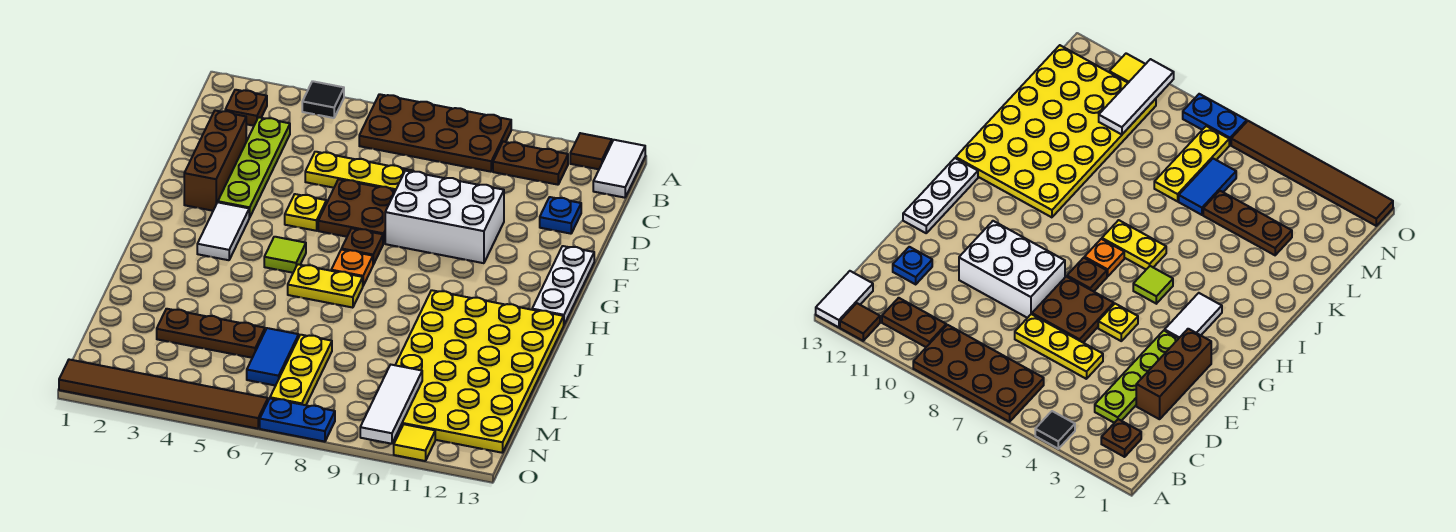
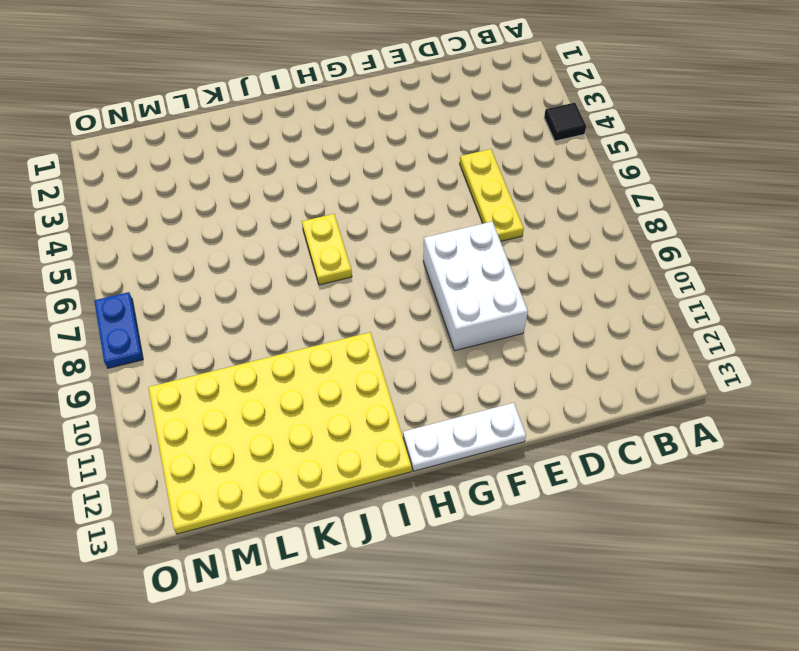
none -> brown plate A6:B9 level 1
none -> brown tile A12 level 1
none -> white tile A13:B13 level 1

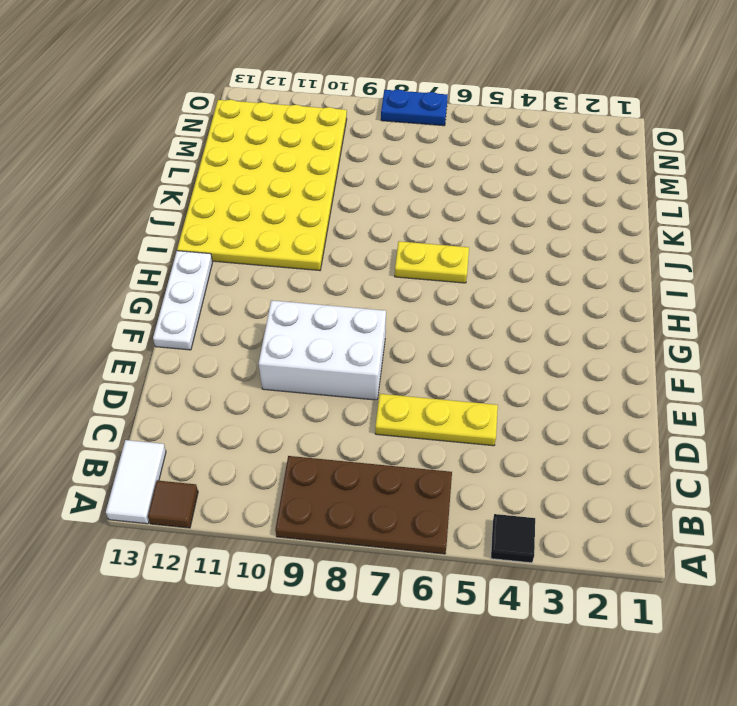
none -> brown plate B2 level 1
none -> brown plate B10:B11 level 1
none -> lime plate C3:F3 level 1

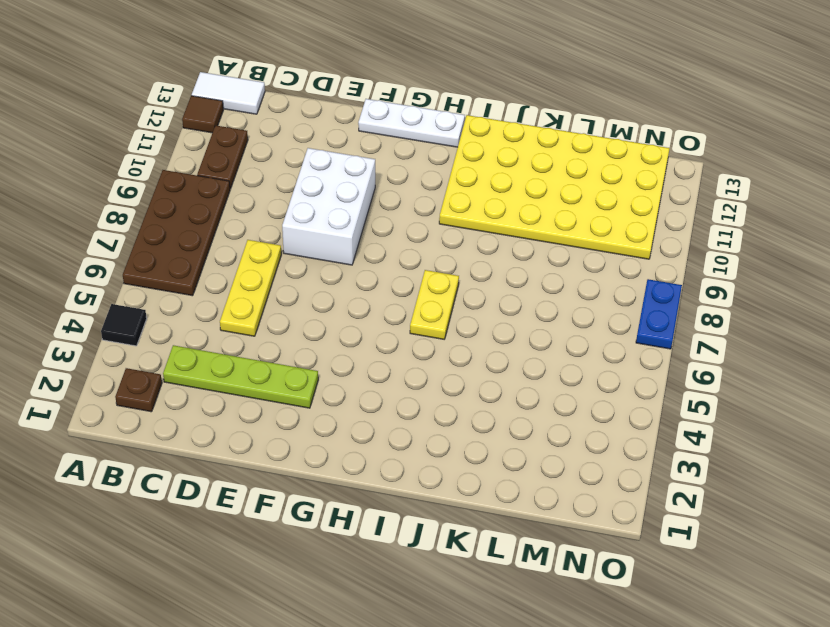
none -> brown brick D2:F2 level 1
none -> blue plate D12 level 1
none -> brown plate E6:F7 level 1

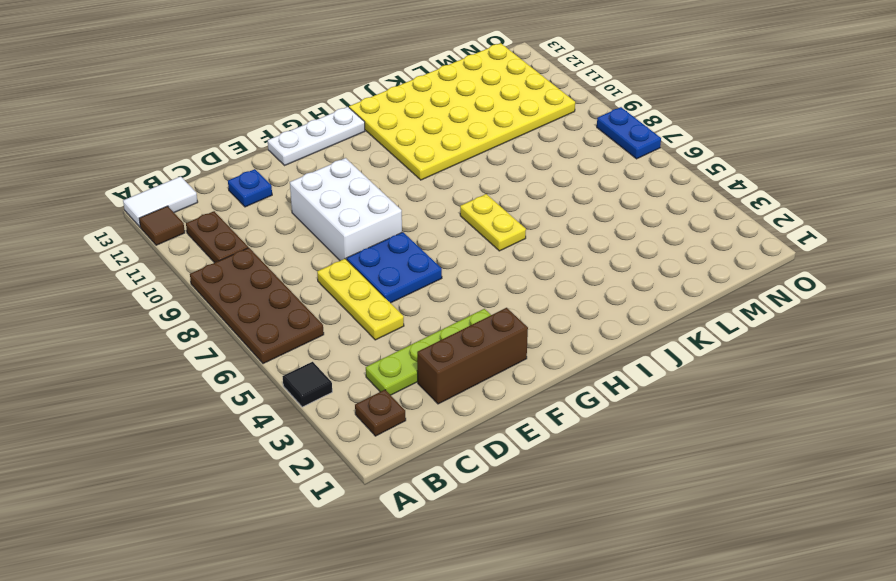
blue plate E6:F7 level 1 -> brown plate E6:F7 level 1
none -> yellow plate F5 level 1
none -> white tile G3:H3 level 1
none -> brown plate G7 level 1

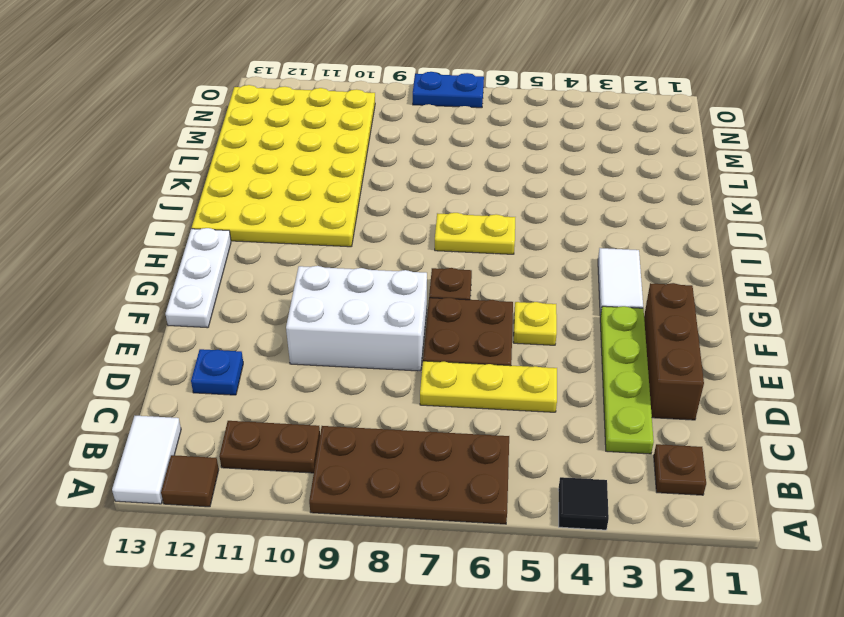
none -> lime tile H5 level 1
none -> orange plate H7 level 1
none -> brown plate L3:L5 level 1

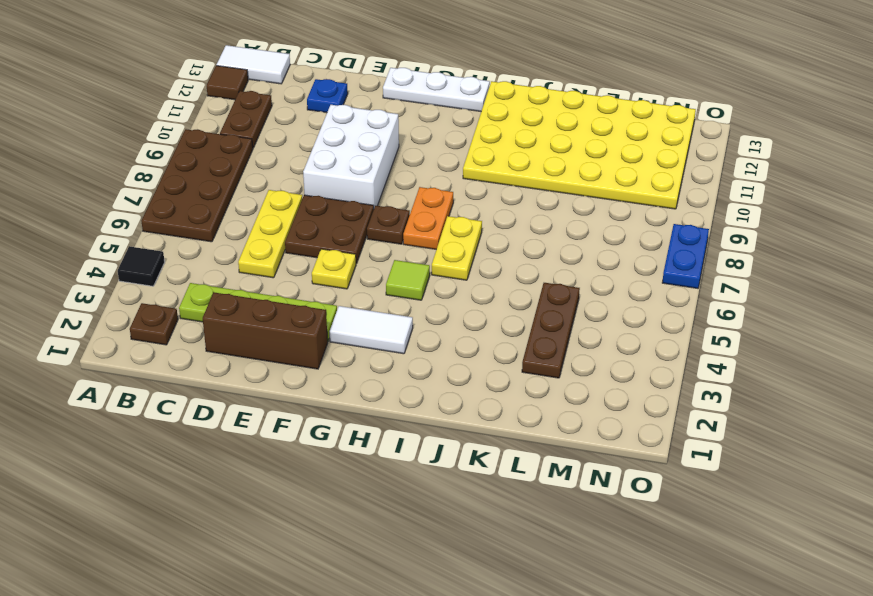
orange plate H7:H8 level 1 -> orange plate H7 level 1
none -> blue tile L6:M6 level 1
none -> yellow plate L7:N7 level 1
none -> brown tile O1:O6 level 1

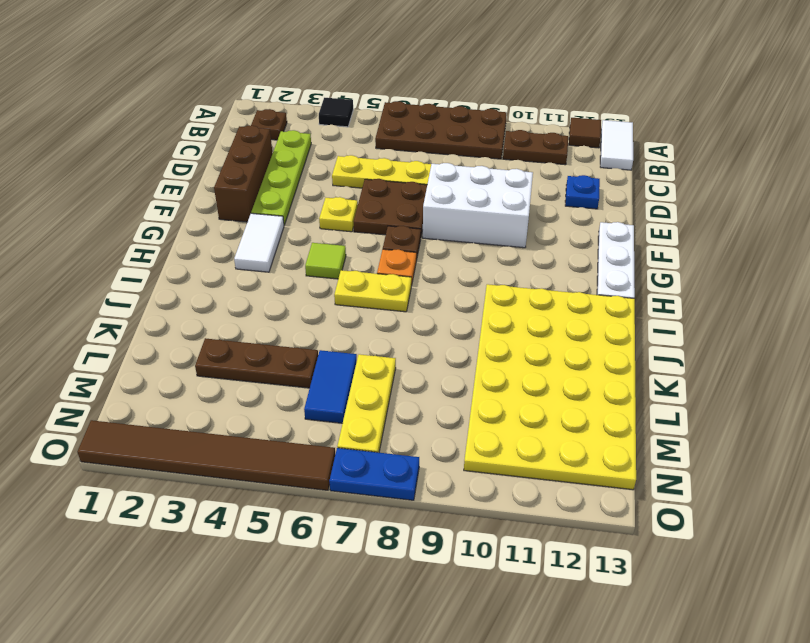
none -> yellow tile O11 level 1
none -> white tile M10:O10 level 2

